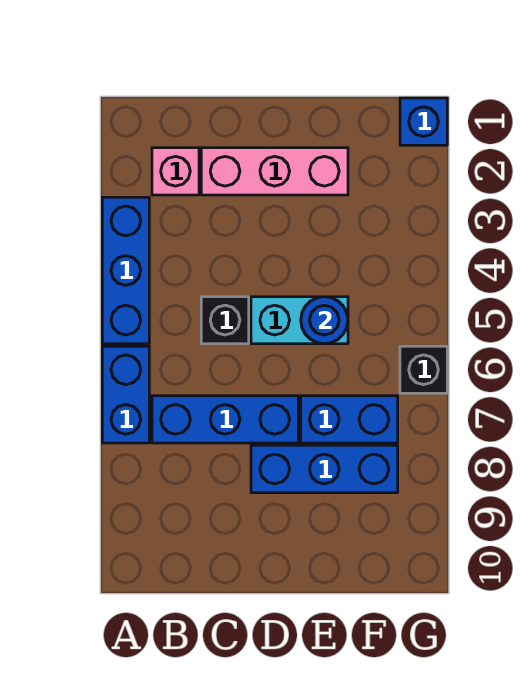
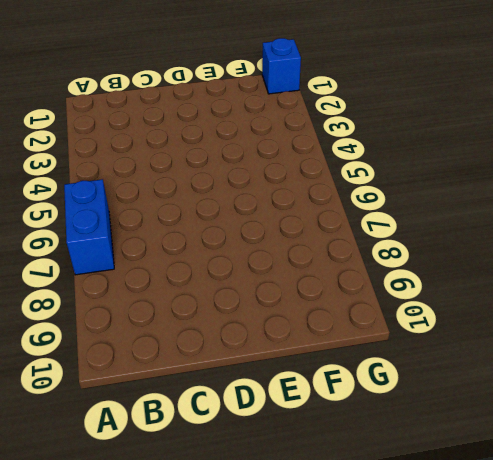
none -> blue brick A3:A5 level 1
none -> pink brick B2 level 1
none -> blue brick B7:D7 level 1

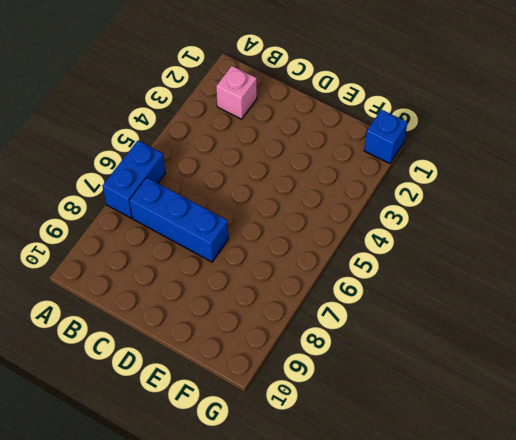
none -> blue brick A3:A5 level 1
none -> pink brick C2:E2 level 1
none -> black brick C5 level 1

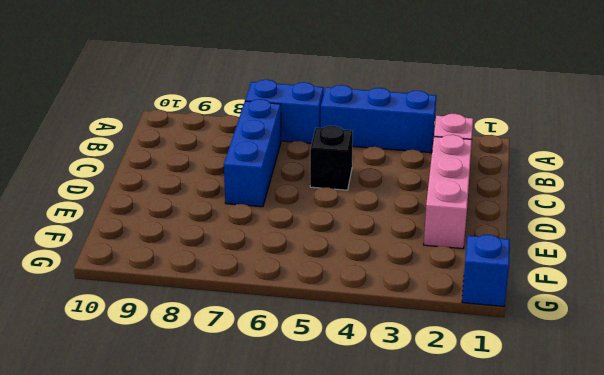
none -> cyan brick D5:E5 level 1
none -> blue brick D8:F8 level 1
none -> blue brick E7:F7 level 1

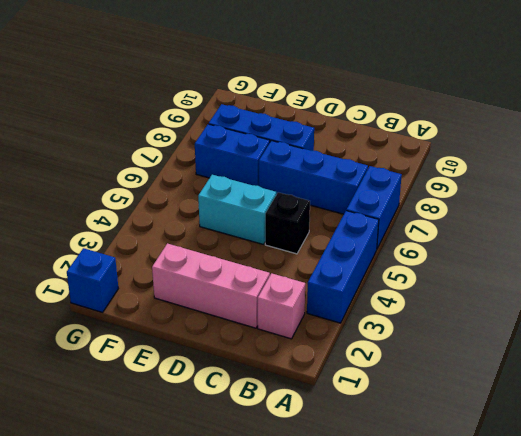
none -> black brick G6 level 1
none -> blue round brick E5 level 2

